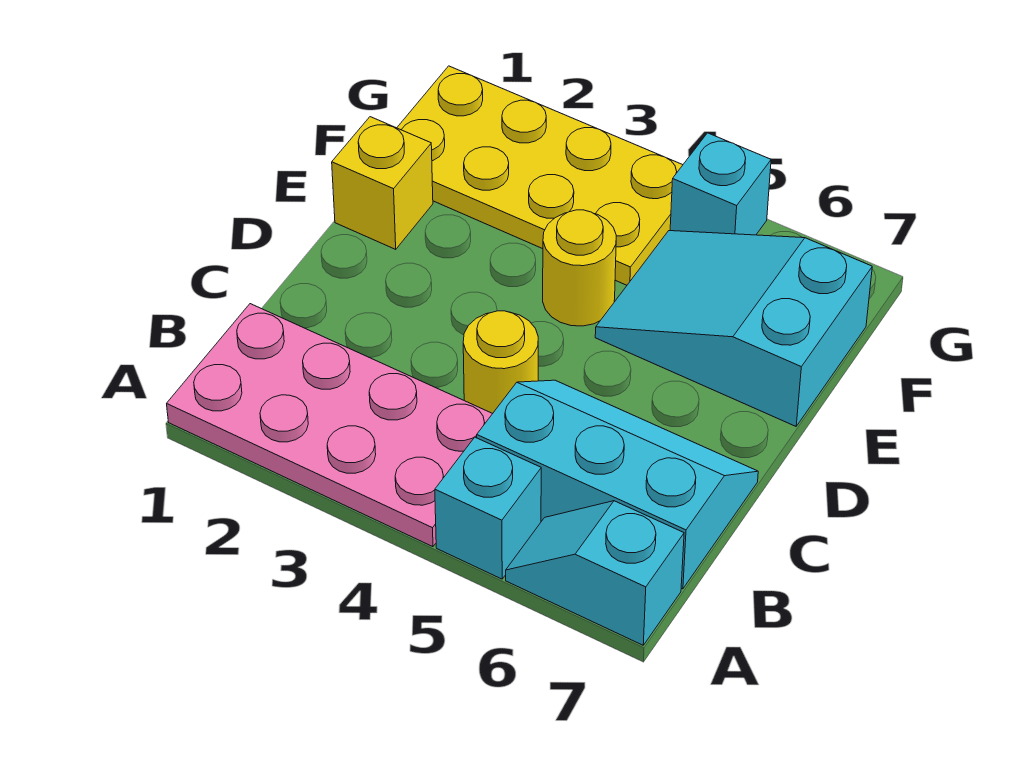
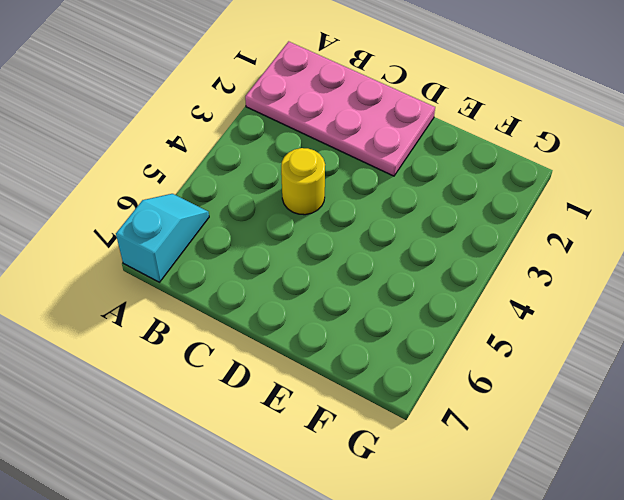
pink plate A1:D2 level 1 -> pink plate A1:B4 level 1
none -> cyan brick A5 level 1
none -> cyan slope B5:C7 level 1 top B

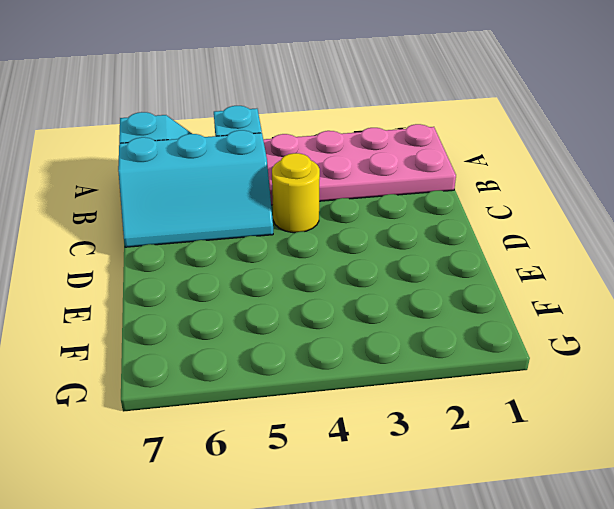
none -> yellow brick E1 level 1
none -> yellow round brick E4 level 1

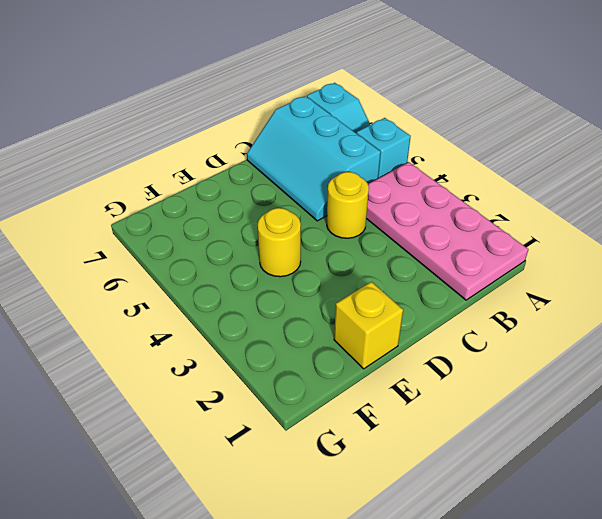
none -> cyan slope E5:F7 level 1 top 7
none -> yellow plate F1:G4 level 1

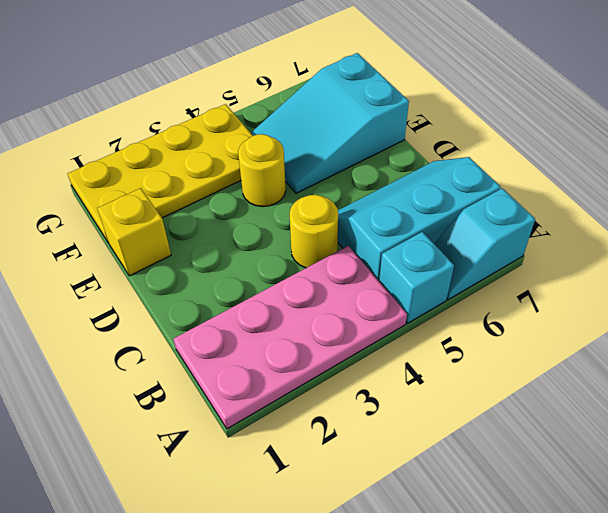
none -> cyan brick G5 level 1

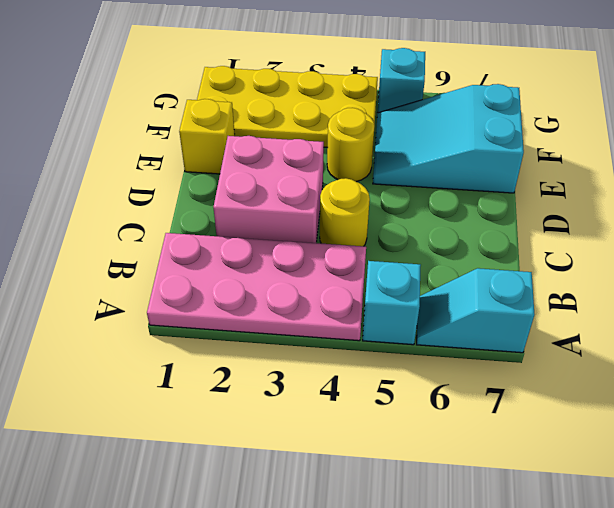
pink brick C2:D3 level 1 -> none
none -> cyan slope B5:C7 level 1 top B

